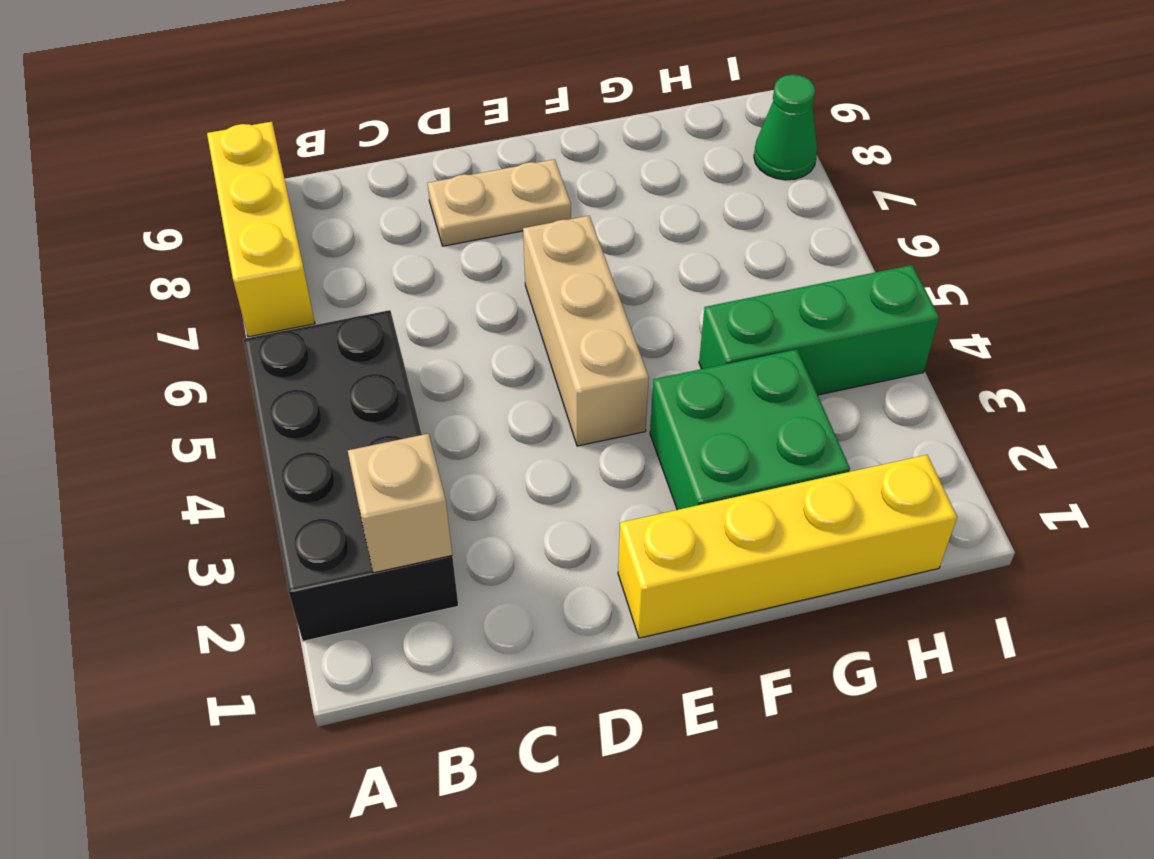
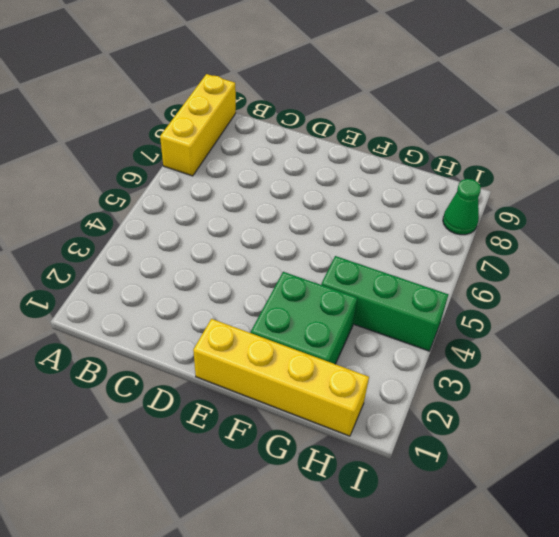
none -> black brick A2:B5 level 1
none -> tan plate D8:E8 level 1

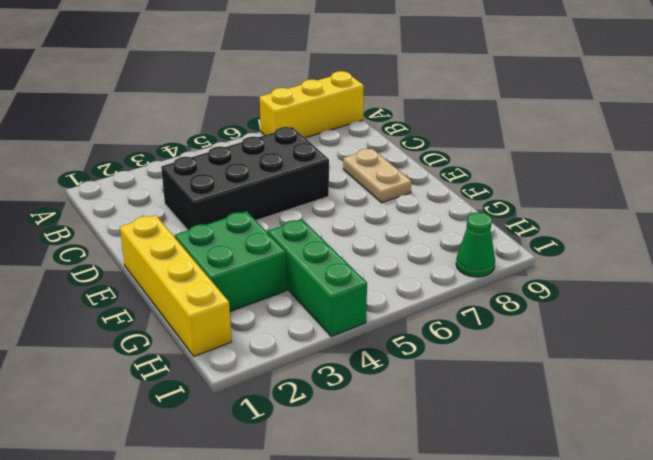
black brick C3:D6 level 1 -> black brick A2:B5 level 1
none -> tan brick E4:E6 level 1
none -> tan brick B2 level 2

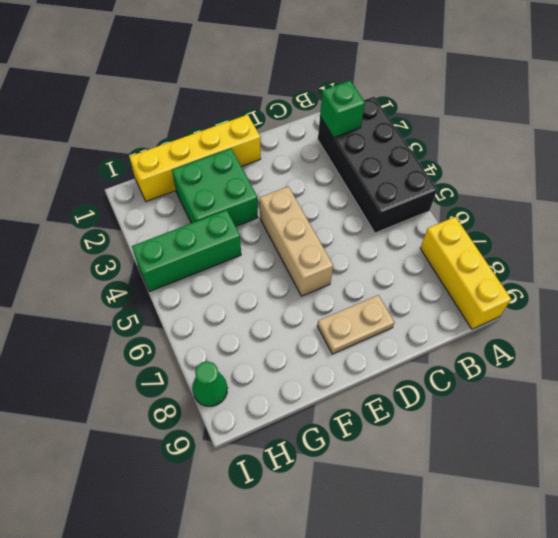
green brick B2 level 2 -> tan brick B2 level 2

